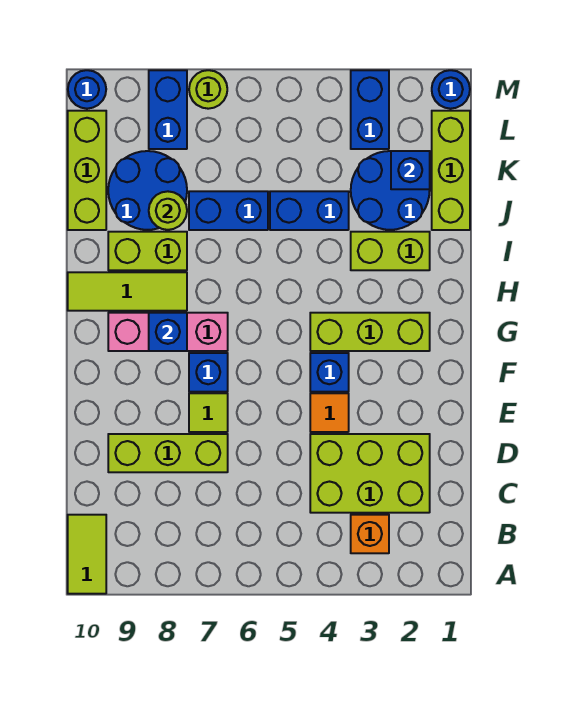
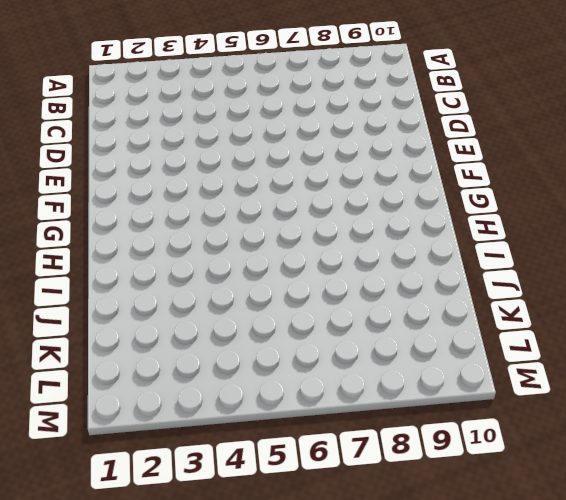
none -> lime tile A10:B10 level 1
none -> orange brick B3 level 1
none -> lime brick C2:D4 level 1

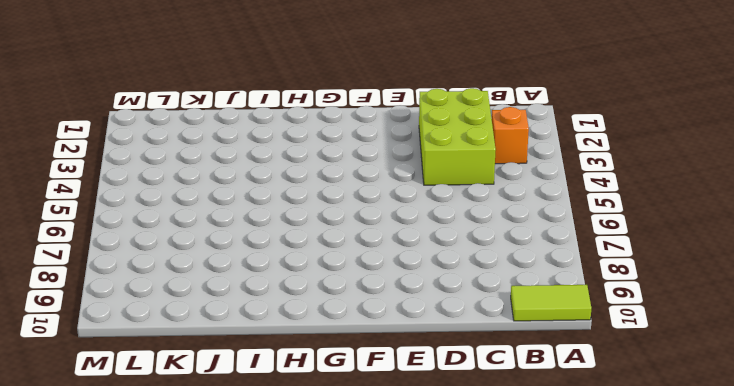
none -> lime brick D7:D9 level 1
none -> orange tile E4 level 1
none -> lime tile E7 level 1

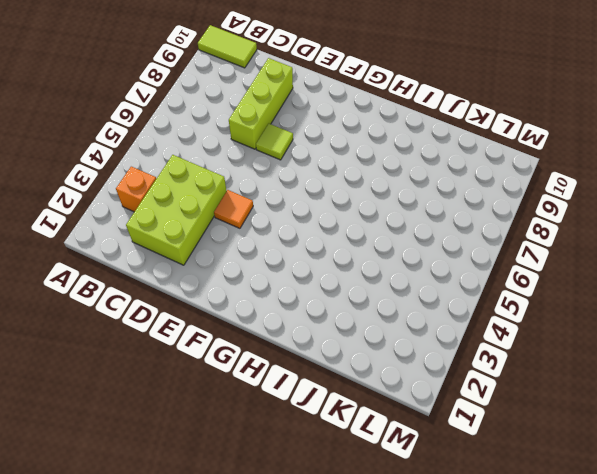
none -> blue brick F4 level 1
none -> blue brick F7 level 1
none -> lime brick G2:G4 level 1

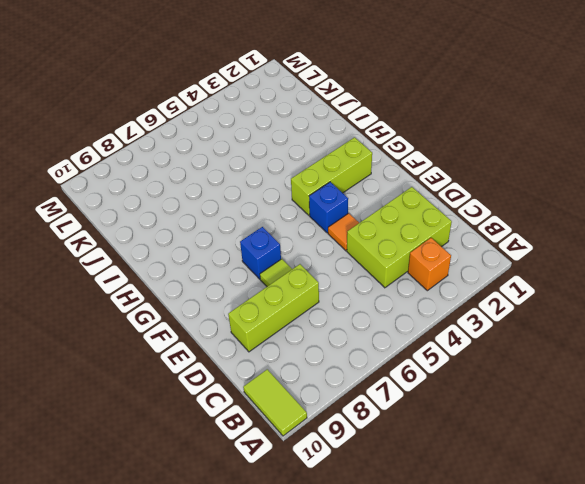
none -> pink brick G7:G9 level 1
none -> lime tile H8:H10 level 1
none -> lime brick I2:I3 level 1

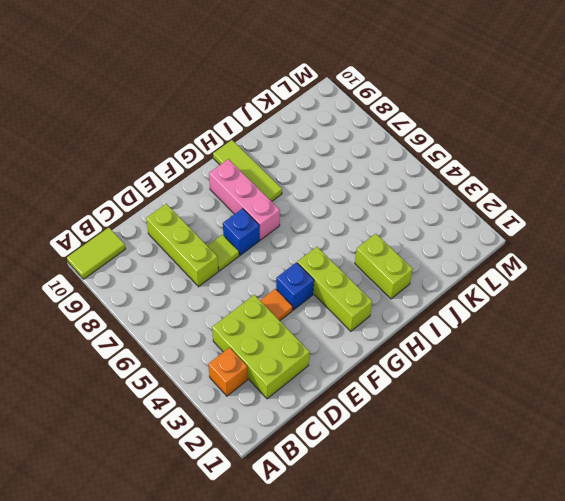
none -> lime brick I8:I9 level 1
none -> lime brick J1:L1 level 1
none -> blue round brick J2:K3 level 1

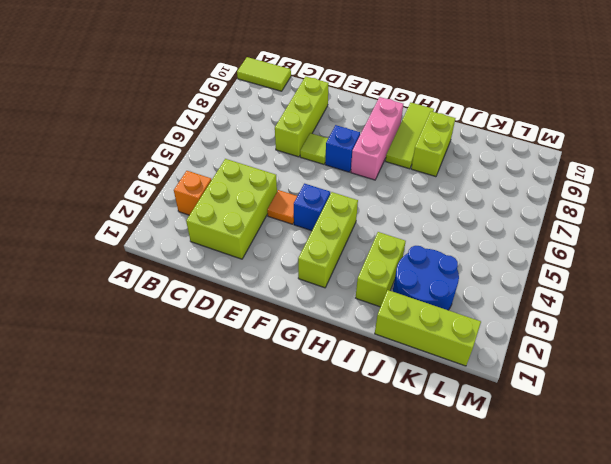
none -> blue brick J4:J5 level 1
none -> blue brick J6:J7 level 1
none -> blue round brick J8:K9 level 1

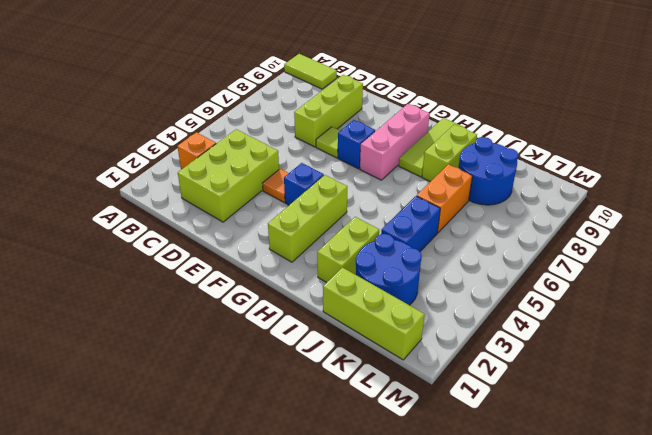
orange brick J6:J7 level 1 -> blue brick J6:J7 level 1
none -> lime brick J10:L10 level 1
none -> blue brick L3:M3 level 1
none -> blue brick L8:M8 level 1

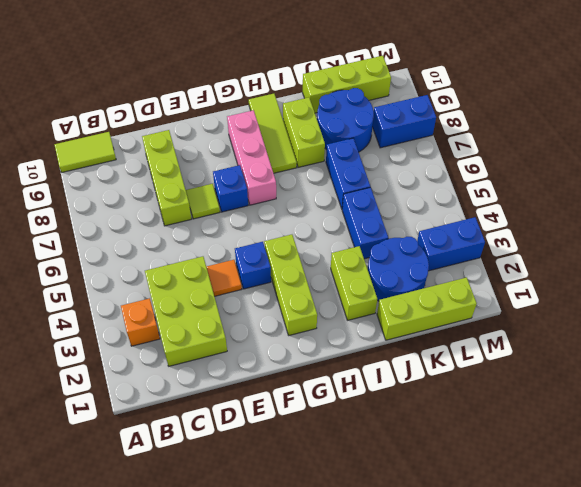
none -> blue round brick M1 level 1
none -> lime round brick M7 level 1
none -> blue round brick M10 level 1

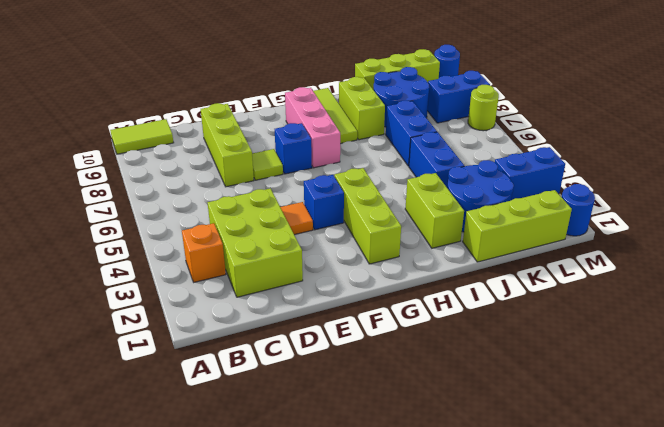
none -> blue brick G8 level 2
none -> lime round brick J8 level 2
none -> blue brick K2 level 2

